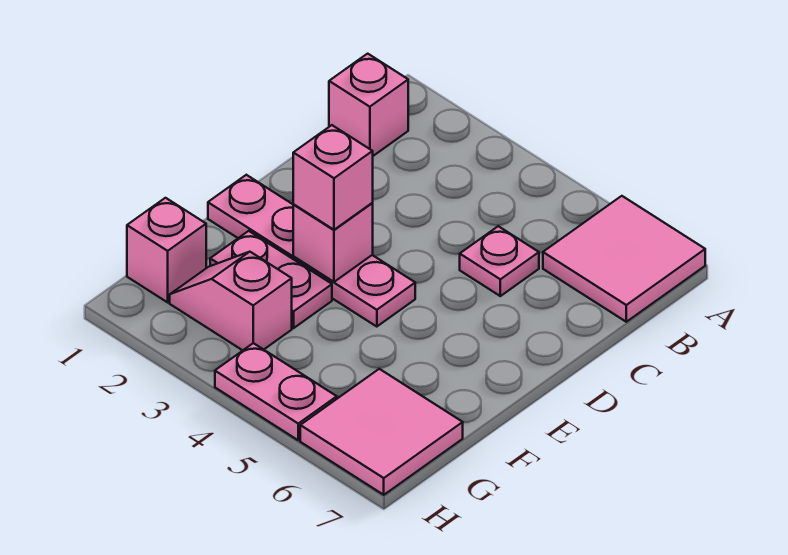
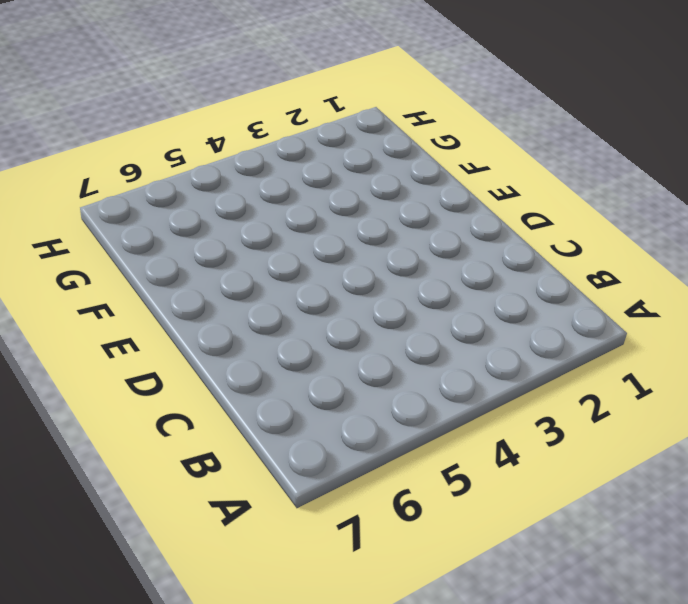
none -> pink tile A6:B7 level 1
none -> pink brick B1 level 1

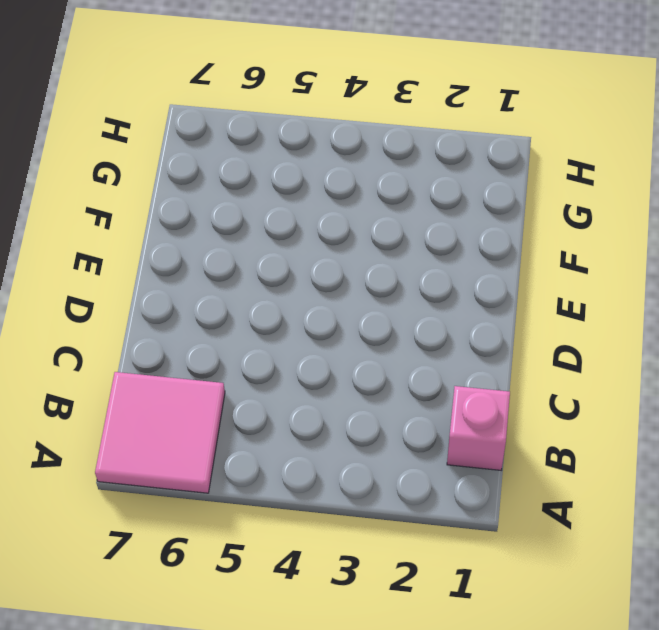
none -> pink plate C5 level 1
none -> pink plate E1:E4 level 1

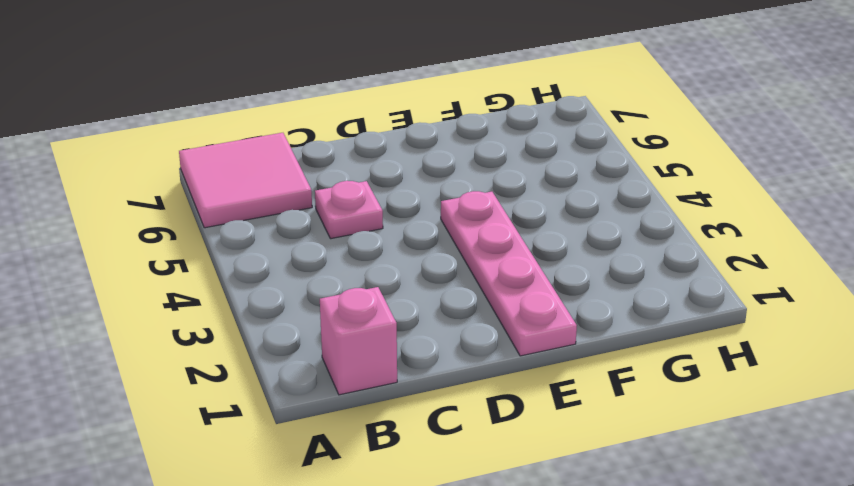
none -> pink plate F2:F3 level 1
none -> pink brick G1 level 1

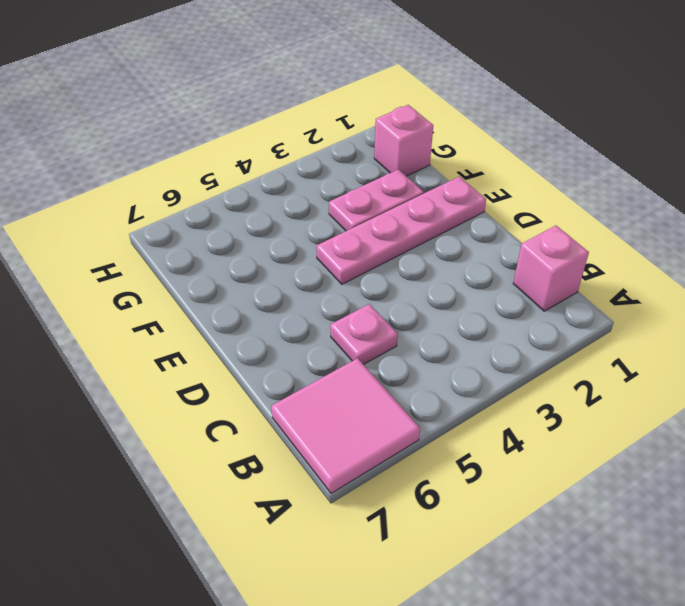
none -> pink slope G2:G3 level 1 top 3
none -> pink tile G6:H7 level 1

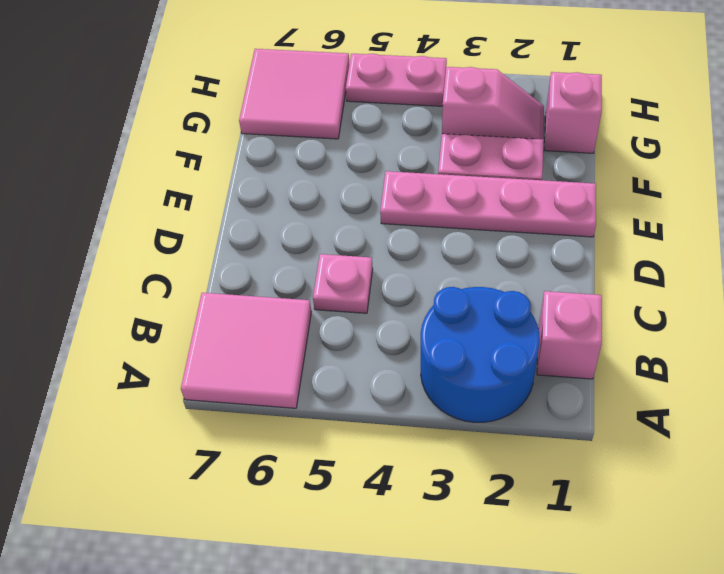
blue round brick A2:B3 level 1 -> none
none -> pink brick E3 level 2
none -> pink brick E3 level 3

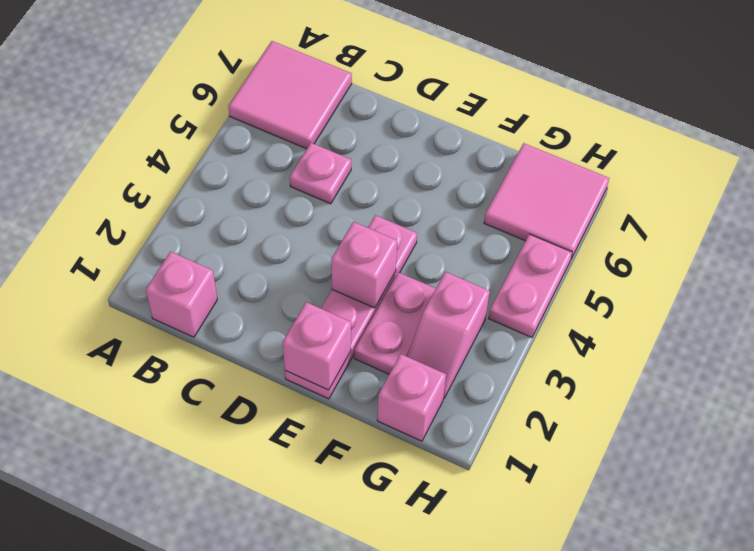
pink brick E1 level 2 -> pink brick E3 level 3

